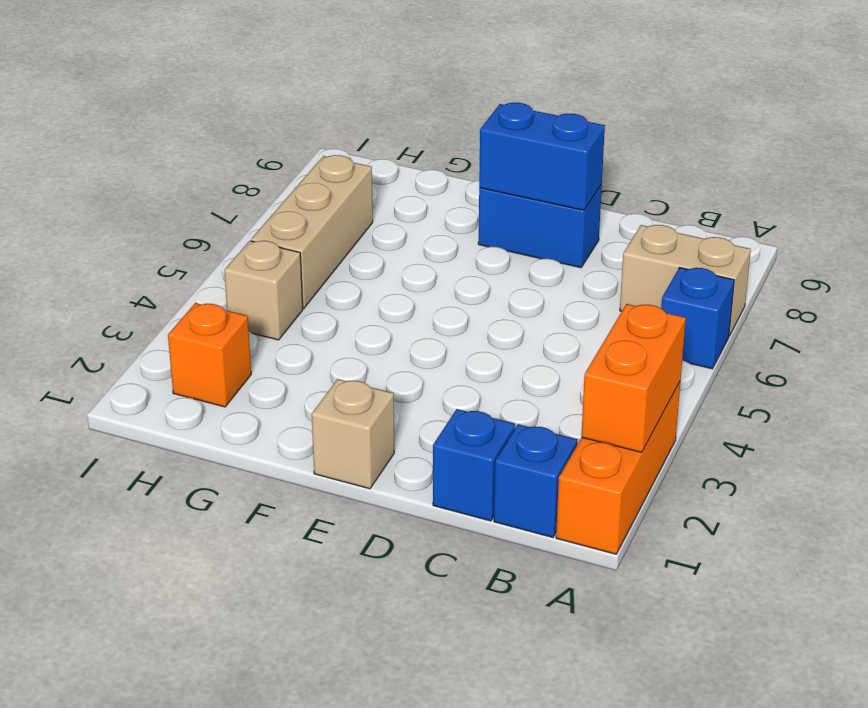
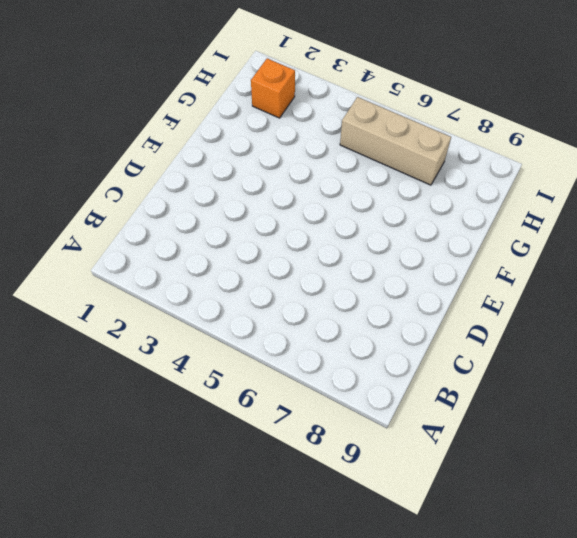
none -> orange brick A1:A3 level 1
none -> blue brick A6 level 1
none -> tan brick A7:B7 level 1

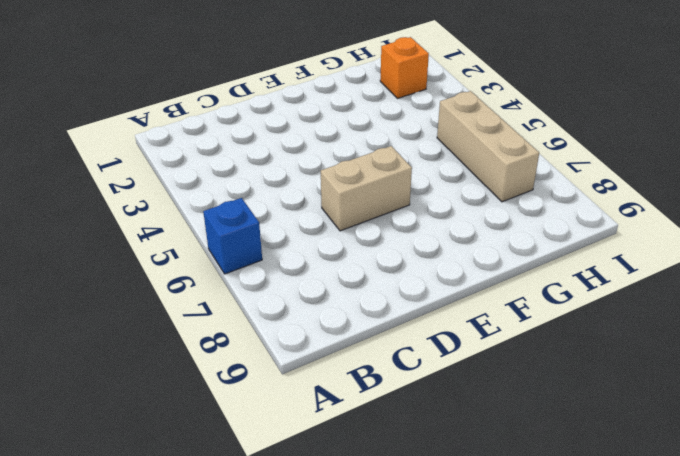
tan brick D6:E6 level 1 -> tan brick A7:B7 level 1
none -> orange brick A1:A3 level 1
none -> blue brick B1 level 1
none -> blue brick C1 level 1

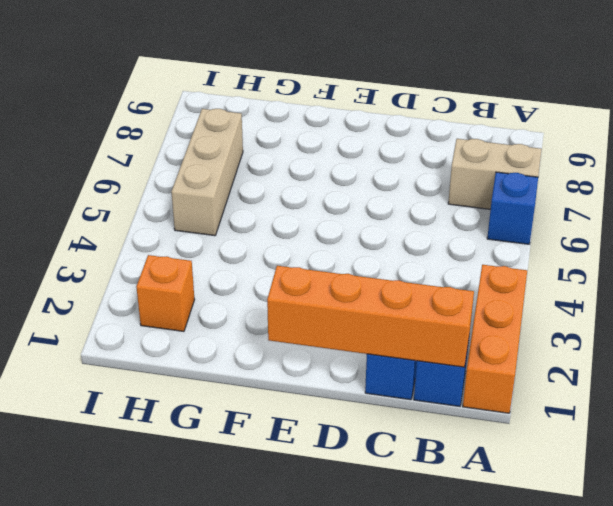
orange brick B1:E1 level 2 -> none
none -> blue brick D8:E8 level 1
none -> tan brick E1 level 1
none -> tan brick H4 level 1

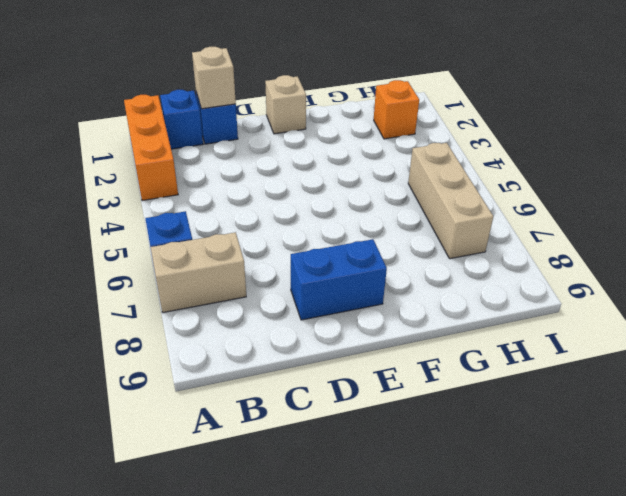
tan brick C1 level 2 -> tan brick H4 level 1
none -> orange brick A2:A3 level 2
none -> blue brick D8:E8 level 2

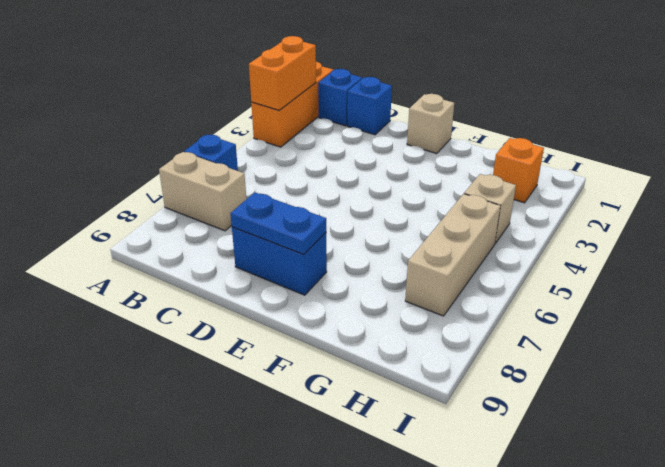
blue plate D8:E8 level 2 -> blue brick D8:E8 level 2

